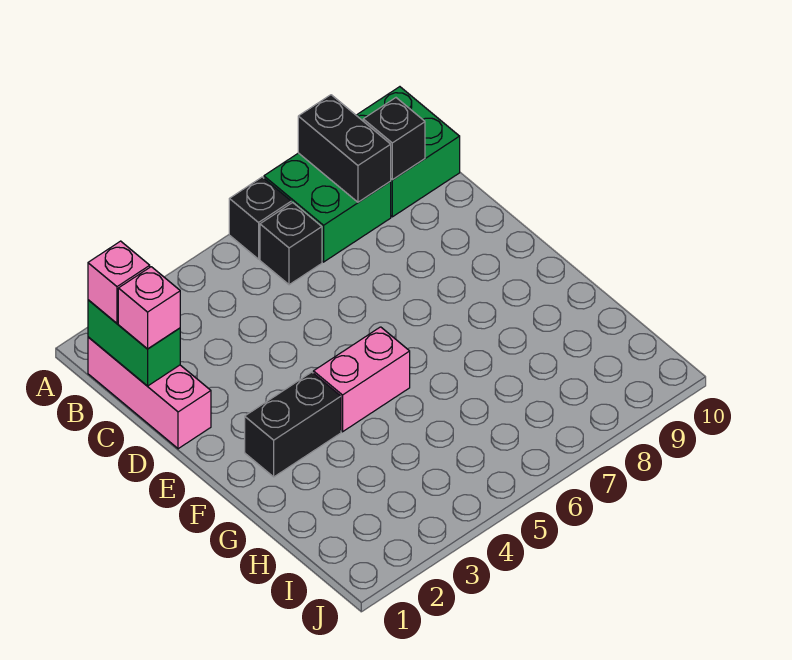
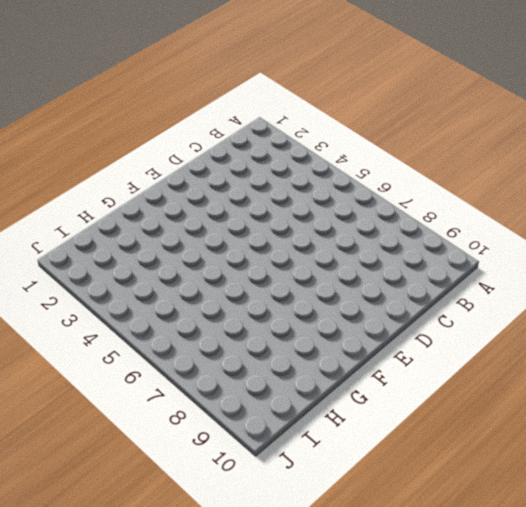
none -> black brick A6 level 1
none -> green brick A7:B8 level 1
none -> green brick A9:B10 level 1

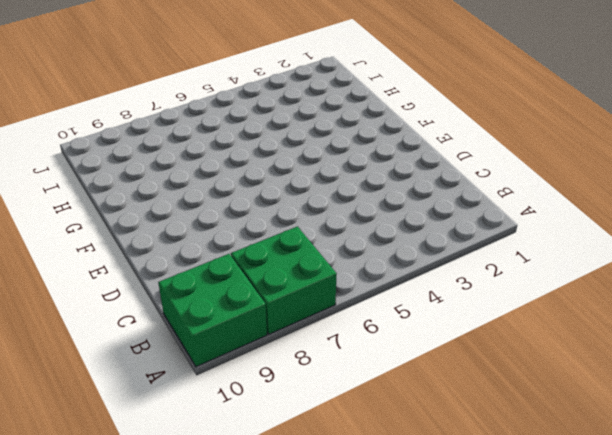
none -> black brick A6 level 1
none -> pink brick B1:D1 level 1
none -> black brick B6 level 1

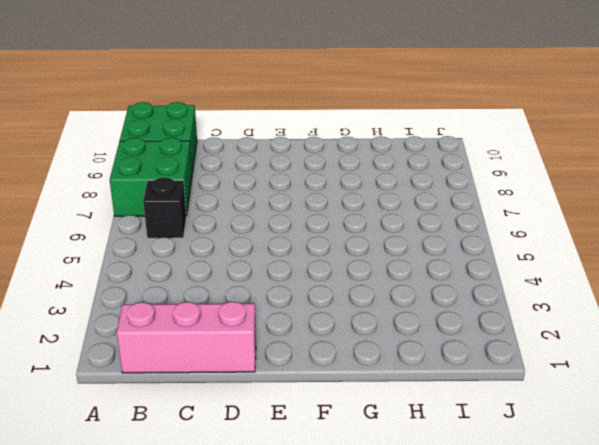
none -> black brick A6 level 1
none -> black brick F2:F3 level 1
none -> pink brick F4:F5 level 1

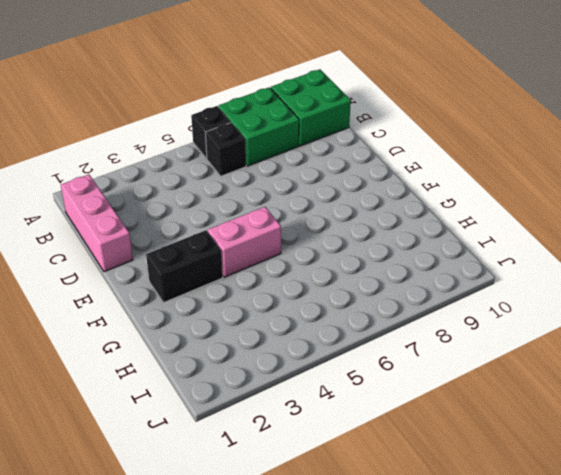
none -> black brick A8:B8 level 2
none -> green brick B1:C1 level 2
none -> black brick B9 level 2

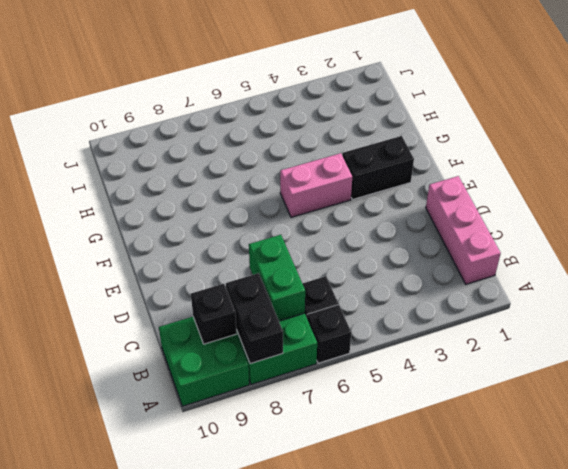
green brick B7:C7 level 2 -> green brick B1:C1 level 2
none -> pink brick B1 level 3
none -> pink brick C1 level 3

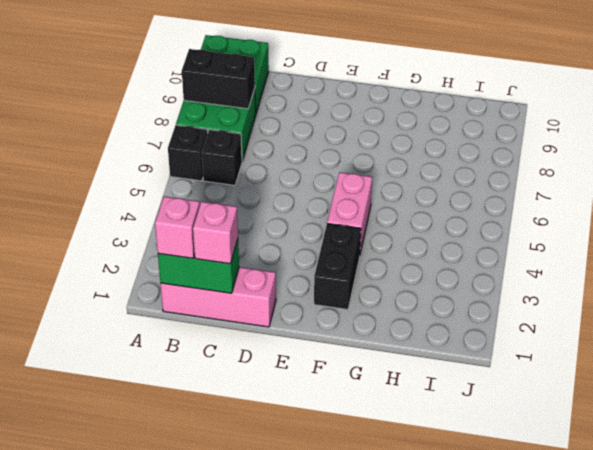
none -> black brick B9 level 2

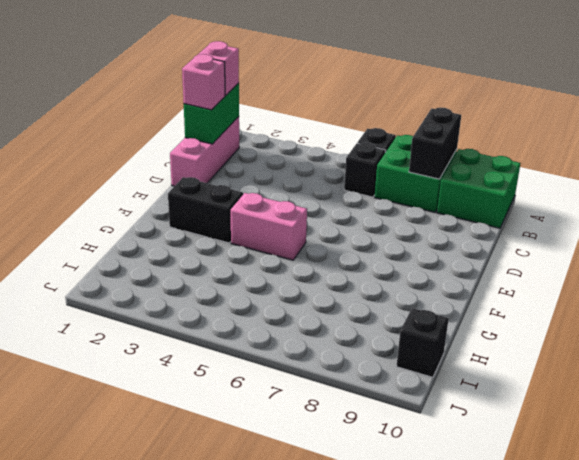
black brick I10 level 1 -> black brick B9 level 2

